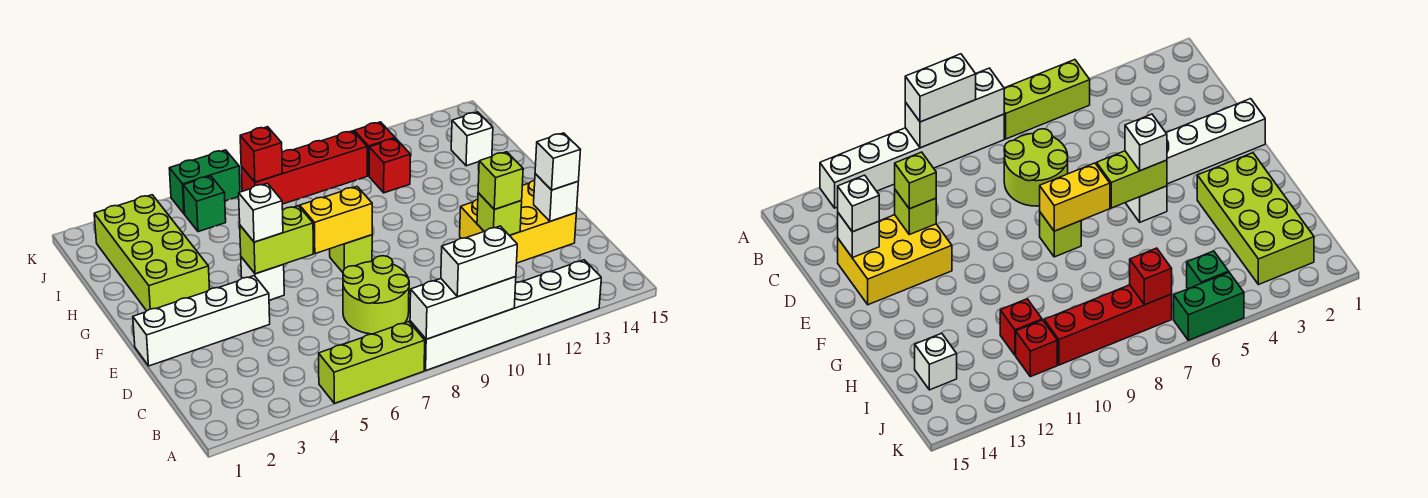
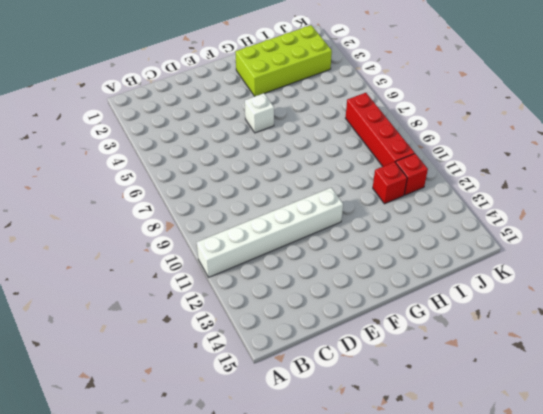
white brick A11:F11 level 1 -> white brick A8:A13 level 1
none -> lime brick A5:A7 level 1
none -> lime round brick C7:D8 level 1
none -> yellow brick D12:E14 level 1

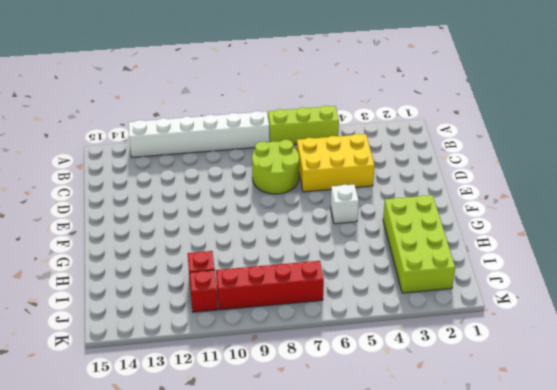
yellow brick C4:D6 level 1 -> yellow brick D12:E14 level 1
none -> white brick E1:E4 level 1
none -> lime brick F8 level 1
none -> white brick I14 level 1

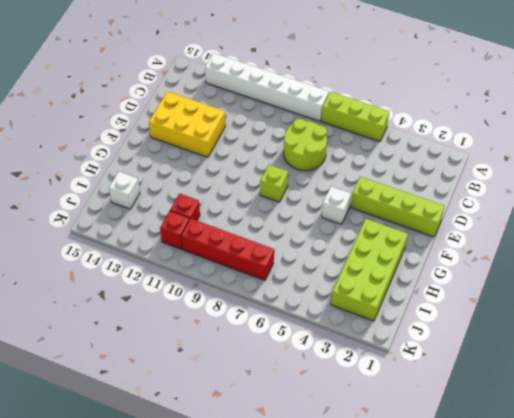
lime brick E1:E4 level 1 -> white brick E1:E4 level 1
none -> green brick J5 level 1
none -> green brick K5:K6 level 1
none -> white brick A8:A10 level 2

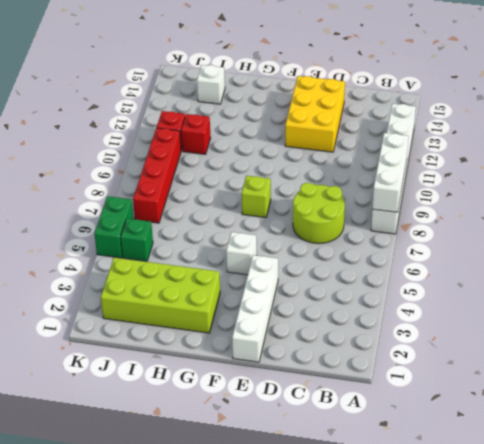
none -> lime brick A5:A7 level 1
none -> lime brick D12 level 2
none -> white brick D14 level 2

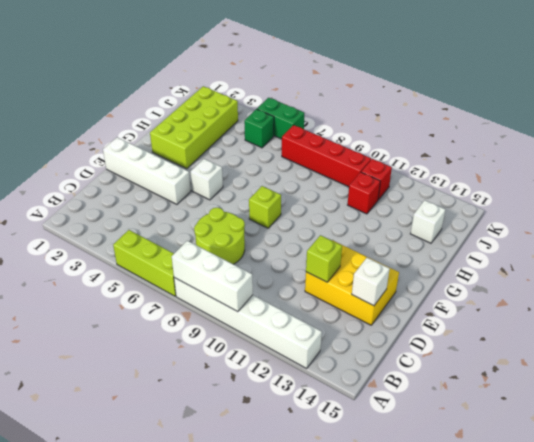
none -> lime brick F5:F6 level 2
none -> yellow brick F7:F8 level 2
none -> red brick J7 level 2

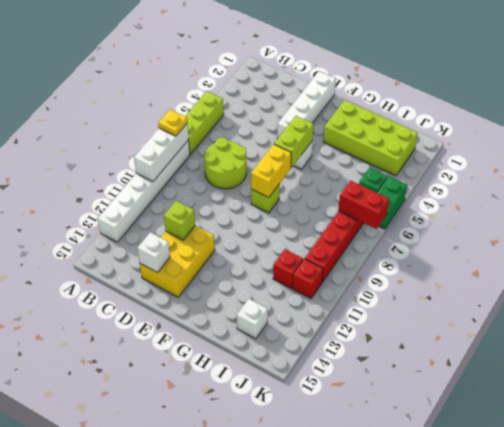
yellow plate A8 level 3 -> none
red brick J7:K7 level 2 -> red brick J7 level 2
none -> white brick A9:A10 level 3
none -> lime brick D12 level 3
none -> white brick D14 level 3

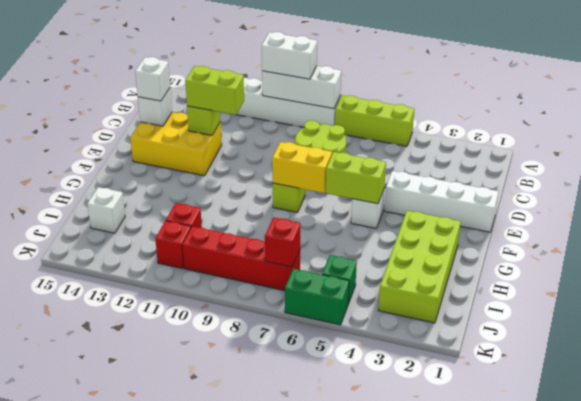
lime brick D11:D12 level 3 -> lime brick D12 level 3
none -> white brick F5 level 3

